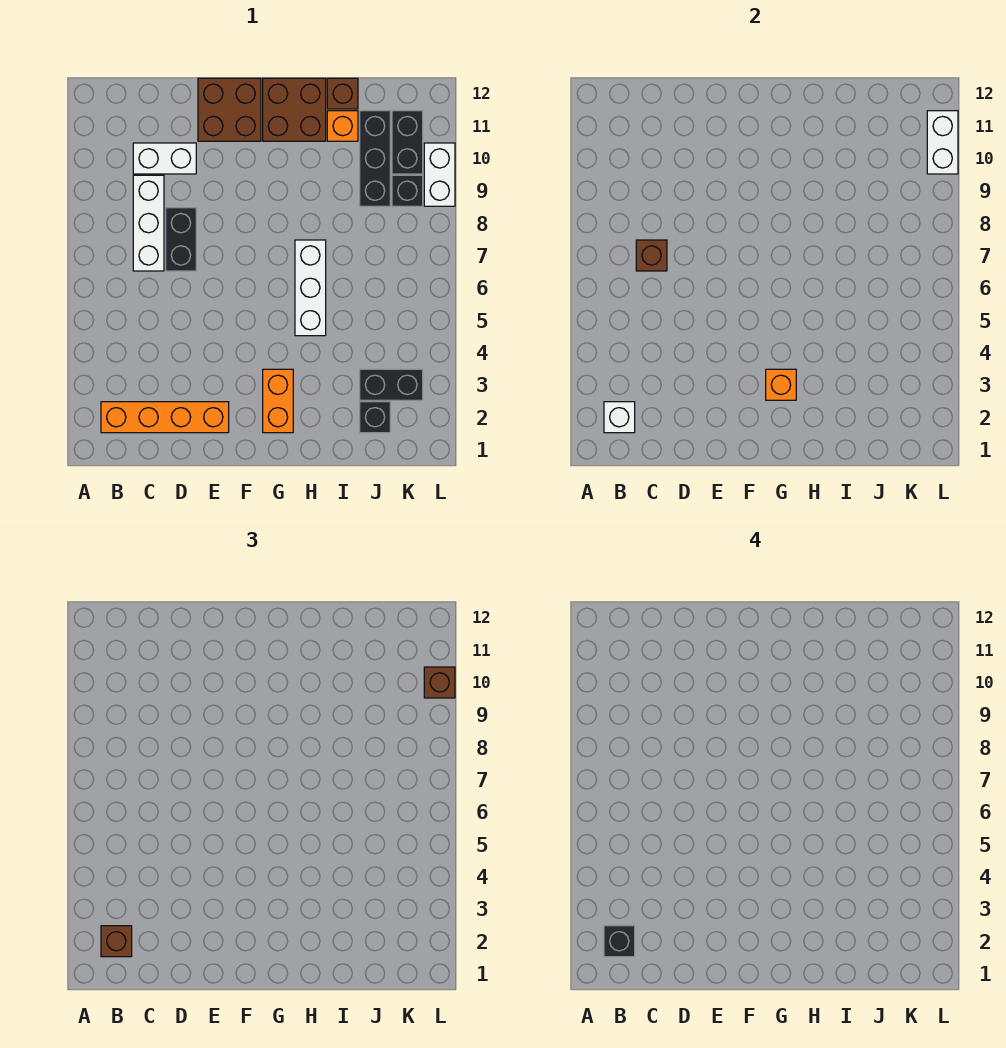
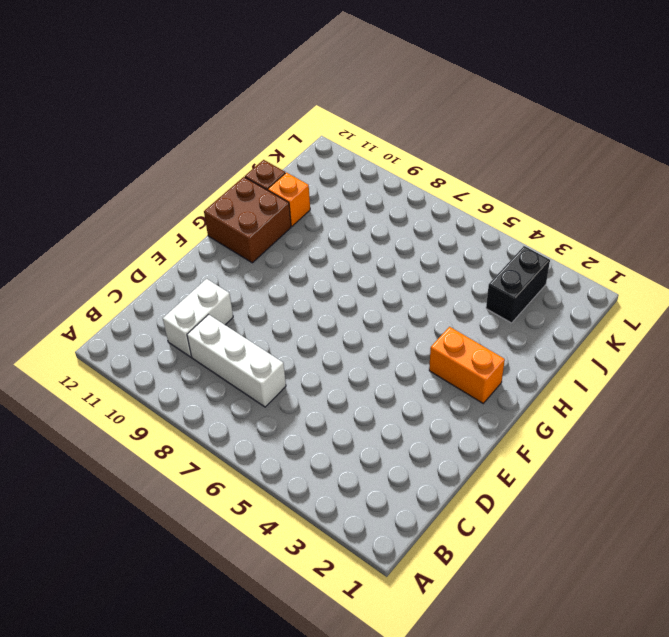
none -> orange brick B2:E2 level 1
none -> black brick D7:D8 level 1
none -> brown brick E11:F12 level 1

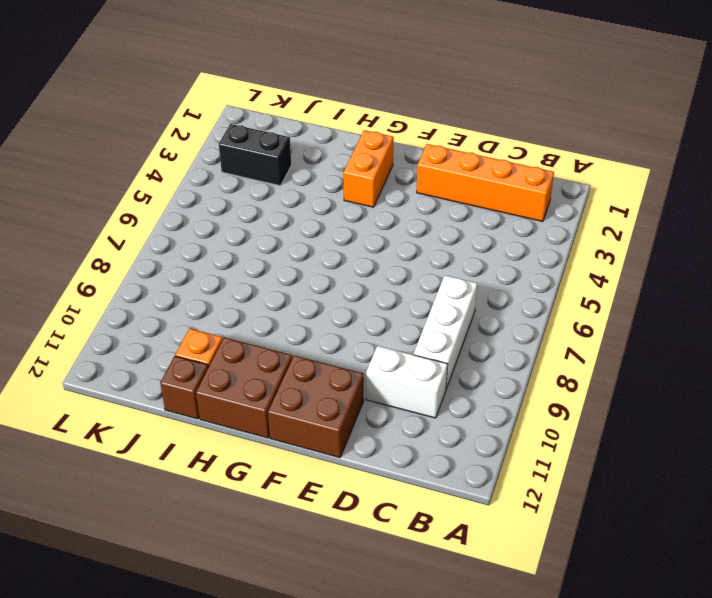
none -> black brick D7:D8 level 1
none -> white brick H5:H7 level 1
none -> black brick J2 level 1

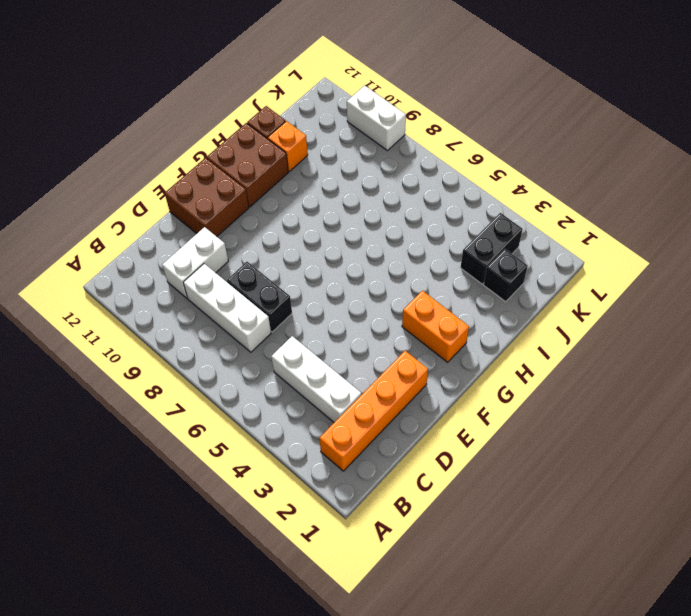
white brick C3:C5 level 1 -> white brick H5:H7 level 1
none -> black brick J9:J11 level 1
none -> black brick K9 level 1
none -> black brick K10:K11 level 1

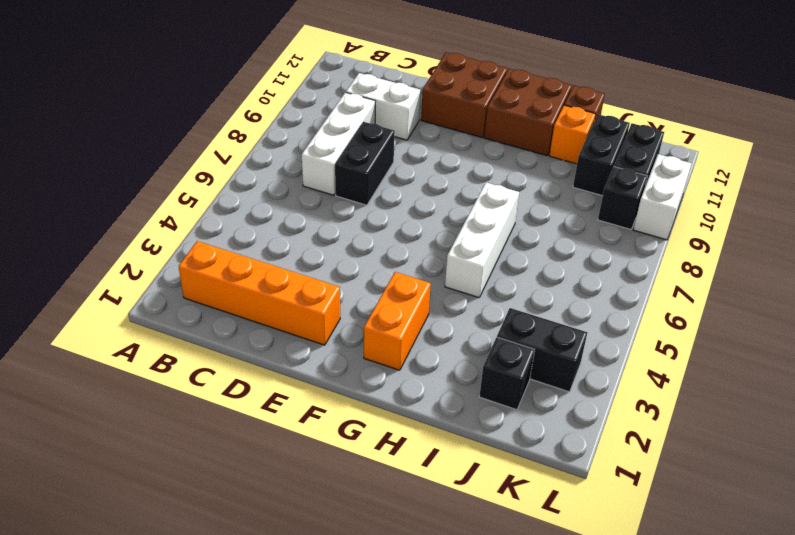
black brick J10:J11 level 1 -> black brick J9:J11 level 1
none -> white brick B2 level 2
none -> brown brick C7 level 2
none -> orange brick G3 level 2

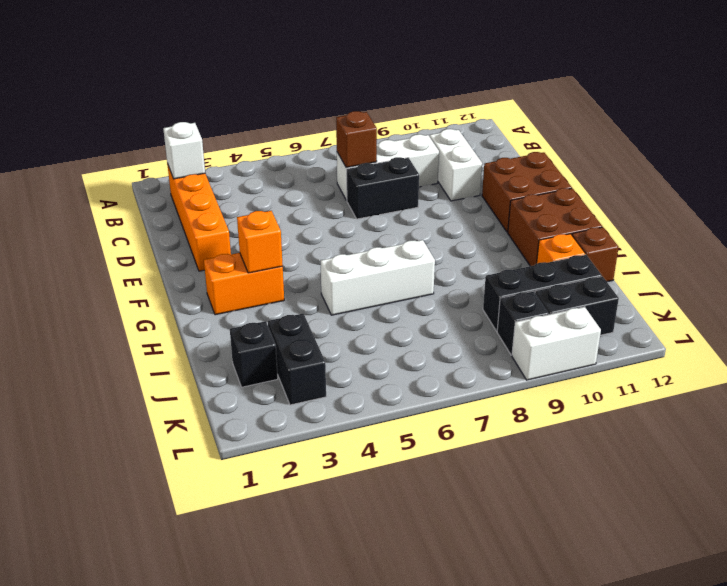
none -> white brick L10:L11 level 2
none -> brown brick B2 level 3
none -> brown brick L10 level 3

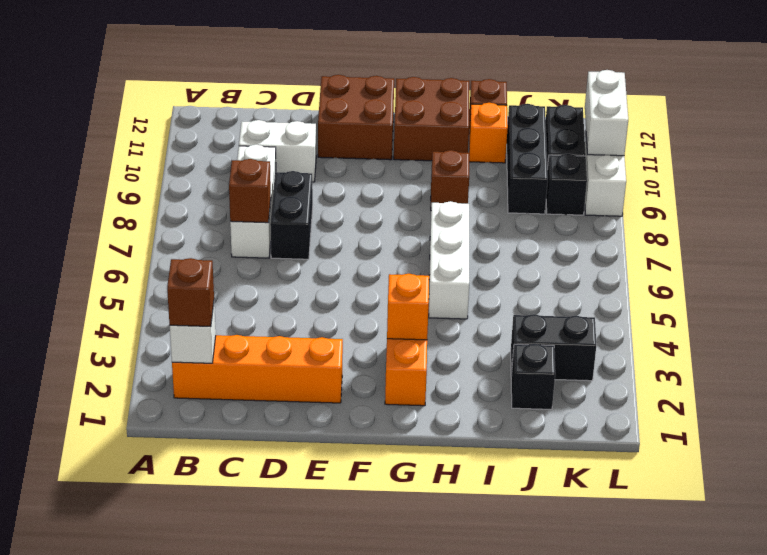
brown brick H9 level 1 -> brown brick L10 level 3
none -> black brick B2 level 4

